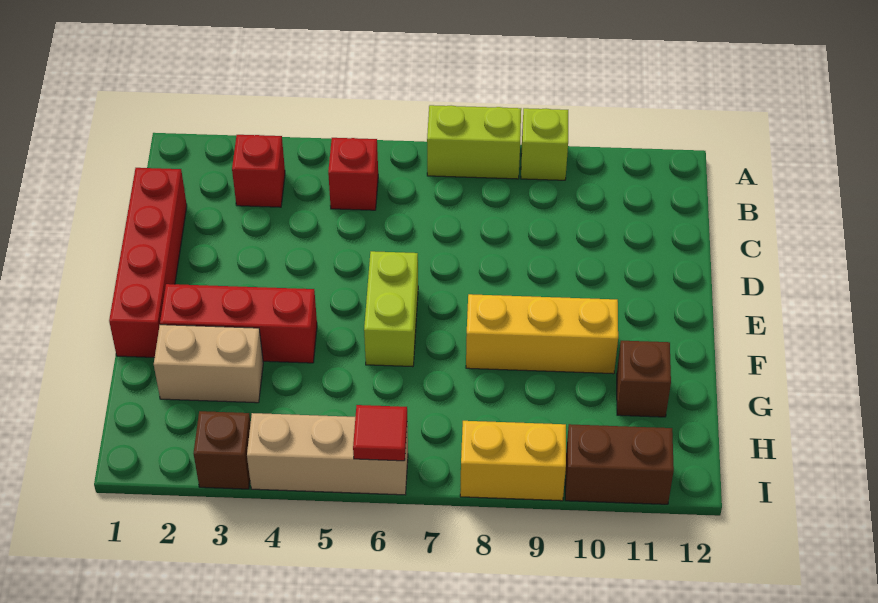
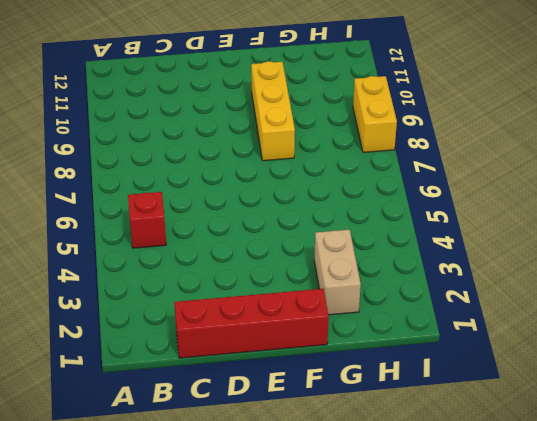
none -> lime brick A7:A8 level 1
none -> lime brick A9 level 1
none -> red brick B3 level 1

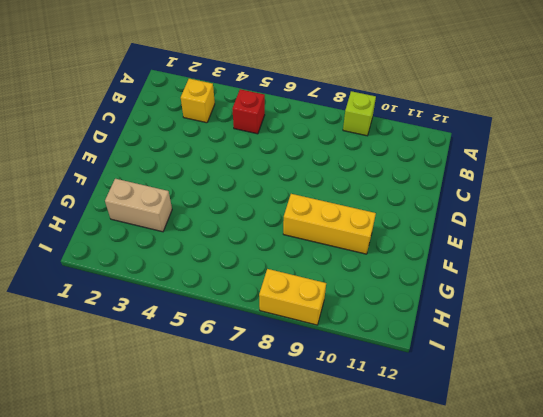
yellow brick B3 level 1 -> red brick B3 level 1
none -> lime brick A7:A8 level 1
none -> red brick C1:F1 level 1
none -> lime brick E6:F6 level 1

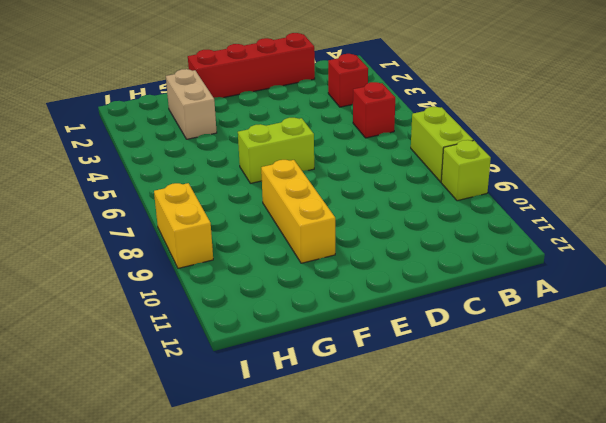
none -> red brick F2:F4 level 1
none -> brown brick G11 level 1
none -> brown brick I3 level 1

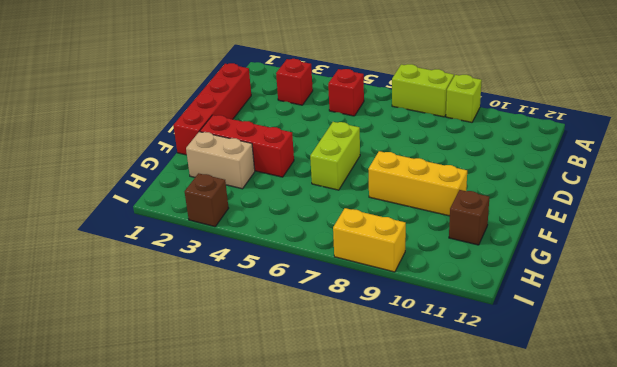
none -> tan brick I4:I6 level 1
none -> brown brick I10:I11 level 1
none -> red tile I6 level 2

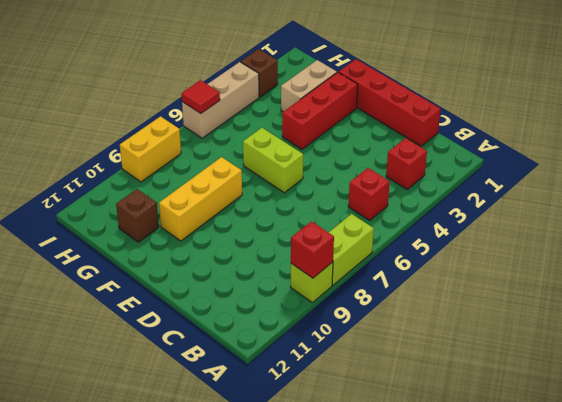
red brick A9 level 2 -> none
none -> brown brick I10:I11 level 1

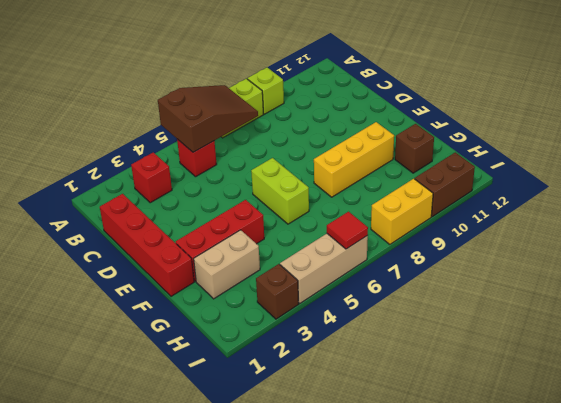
brown slope A5:B7 level 2 top 5 -> none

